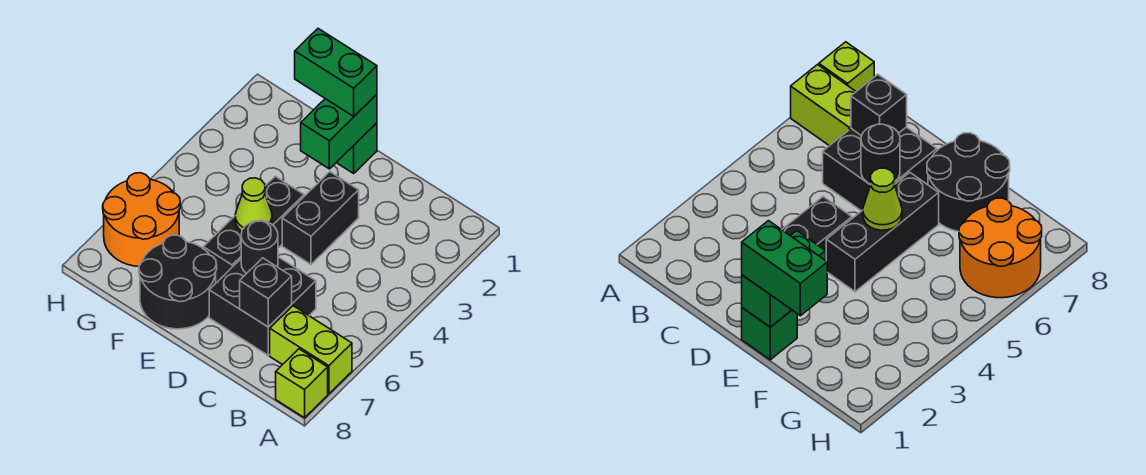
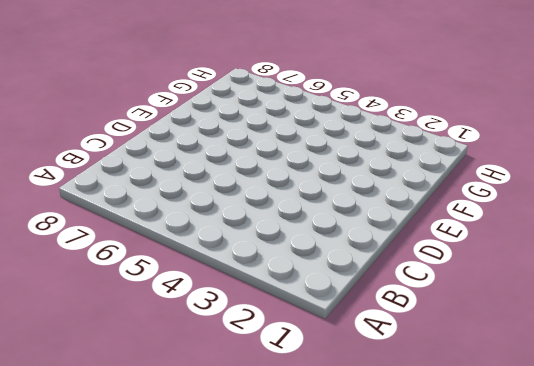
none -> lime brick A7:B7 level 1
none -> lime brick A8 level 1
none -> black brick C6:D7 level 1

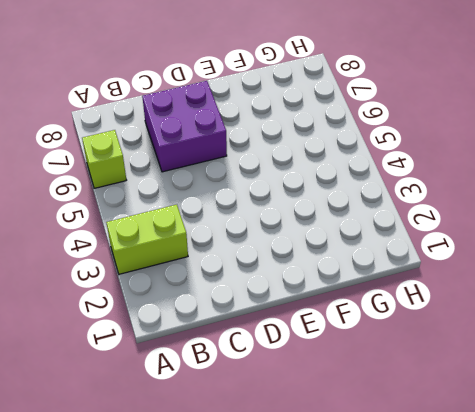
lime brick A3:B3 level 1 -> lime brick A7:B7 level 1
lime brick A6 level 1 -> lime brick A8 level 1
purple brick C6:D7 level 1 -> black brick C6:D7 level 1
none -> black brick D3:D4 level 1
none -> green brick E1 level 1
none -> black brick E4:E6 level 1

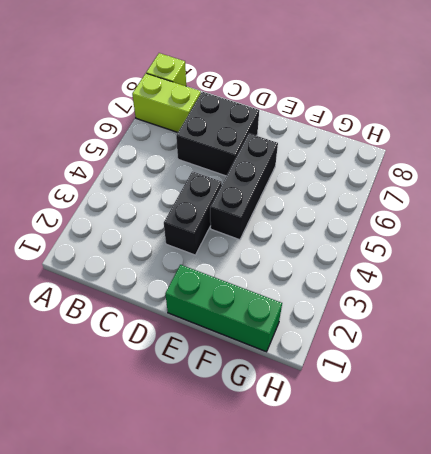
green brick E1:G1 level 1 -> green brick E1 level 1
none -> black round brick E7:F8 level 1
none -> orange round brick G6:H7 level 1
none -> black brick C7 level 2

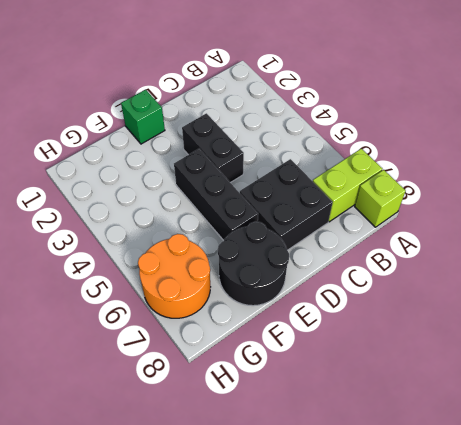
none -> black brick C7 level 2
none -> black round brick D6 level 2
none -> green brick E1:E2 level 2

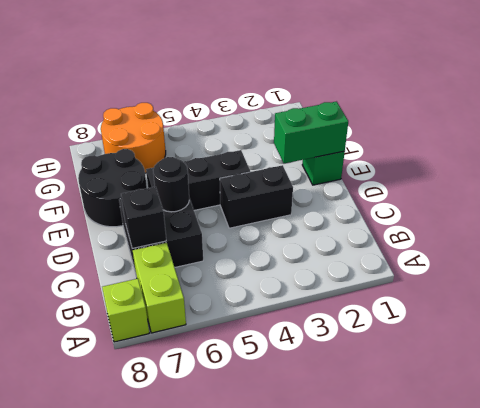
none -> lime cone E5 level 2
none -> green brick E1:F1 level 3

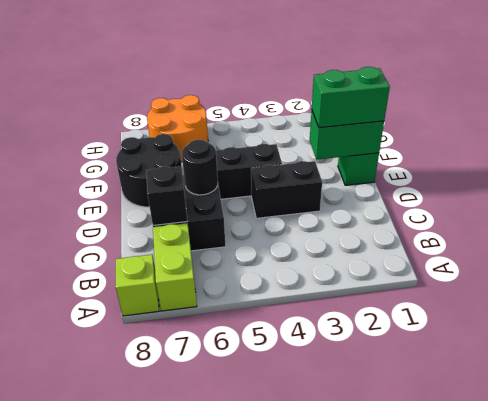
green brick E1:E2 level 3 -> green brick E1:F1 level 3
none -> lime cone E5 level 2

